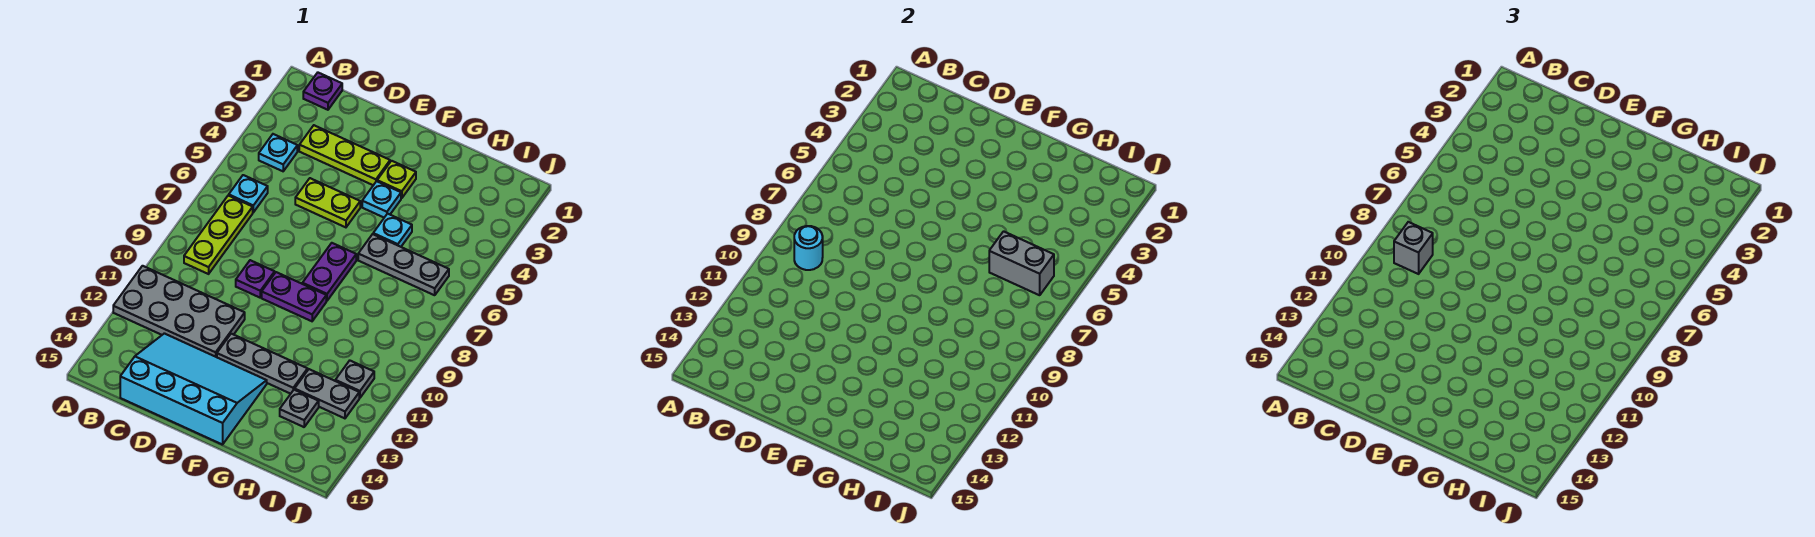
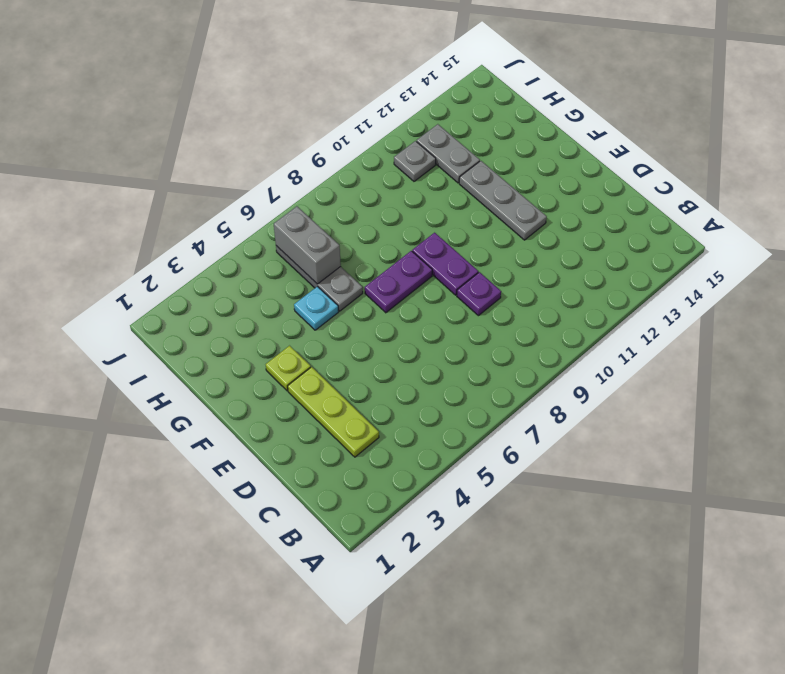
none -> grey plate A11:D12 level 1
none -> purple plate B1 level 1
none -> cyan plate B4 level 1

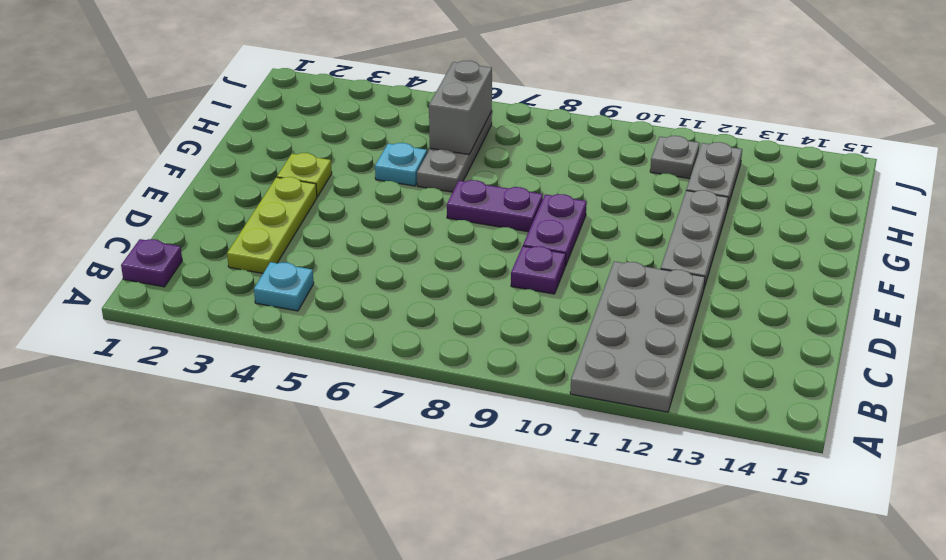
none -> cyan plate B6 level 1
none -> lime plate B7:B9 level 1
none -> cyan slope C13:F15 level 1 top 15

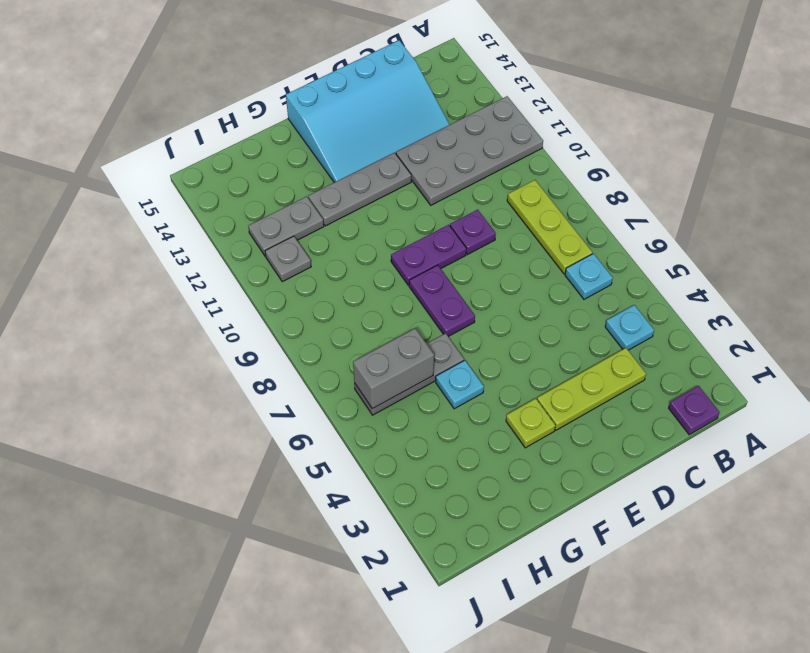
none -> lime plate D5:E5 level 1
none -> cyan plate F4 level 1
none -> grey plate H13 level 1

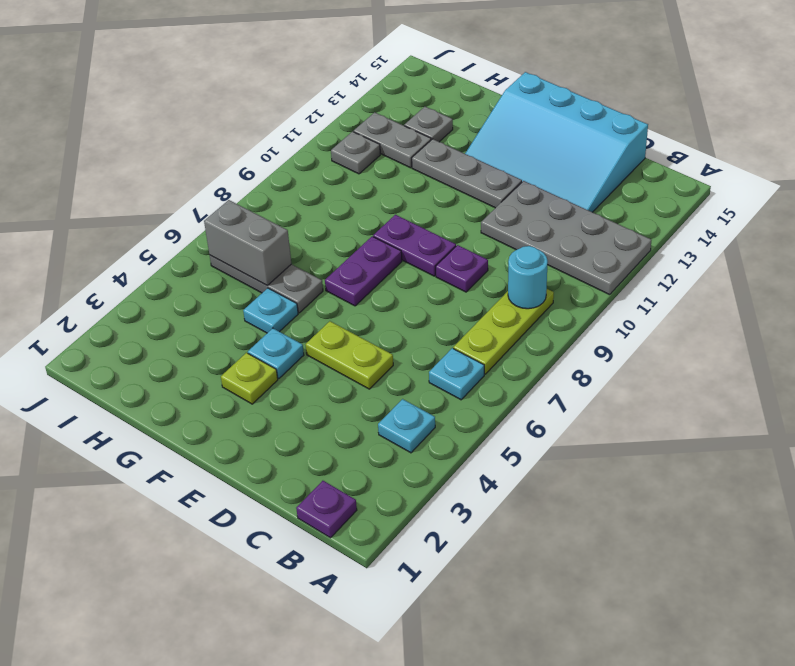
none -> lime plate C3:E3 level 1
none -> grey brick B9 level 3

